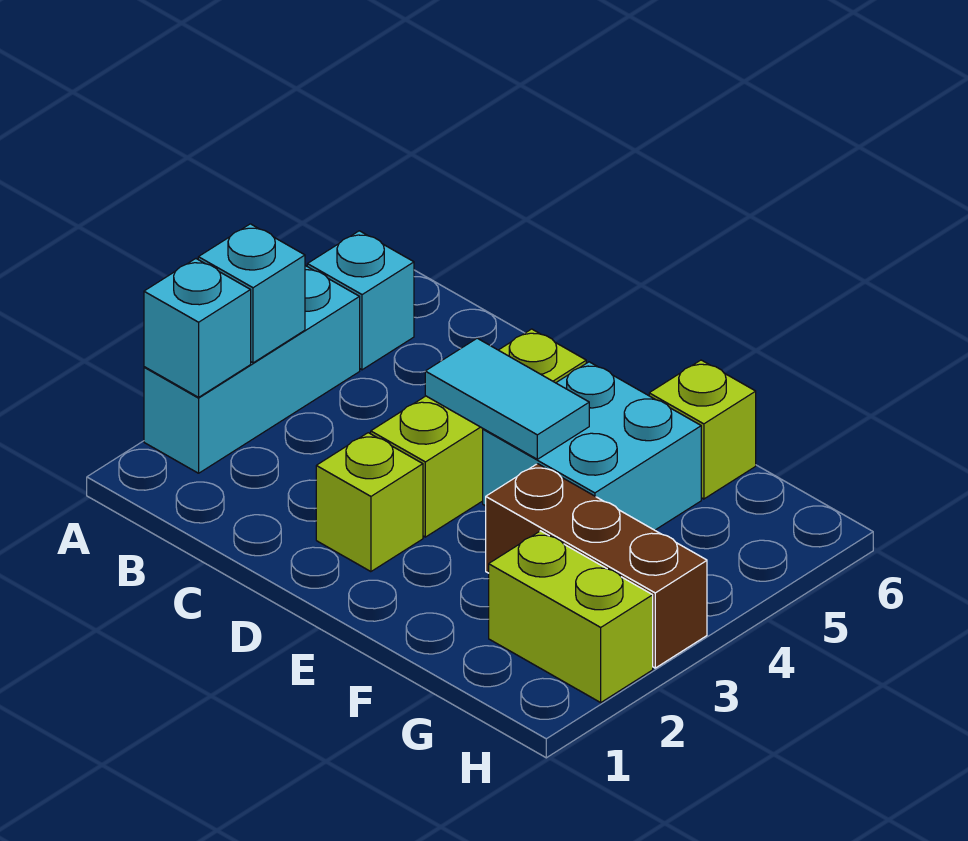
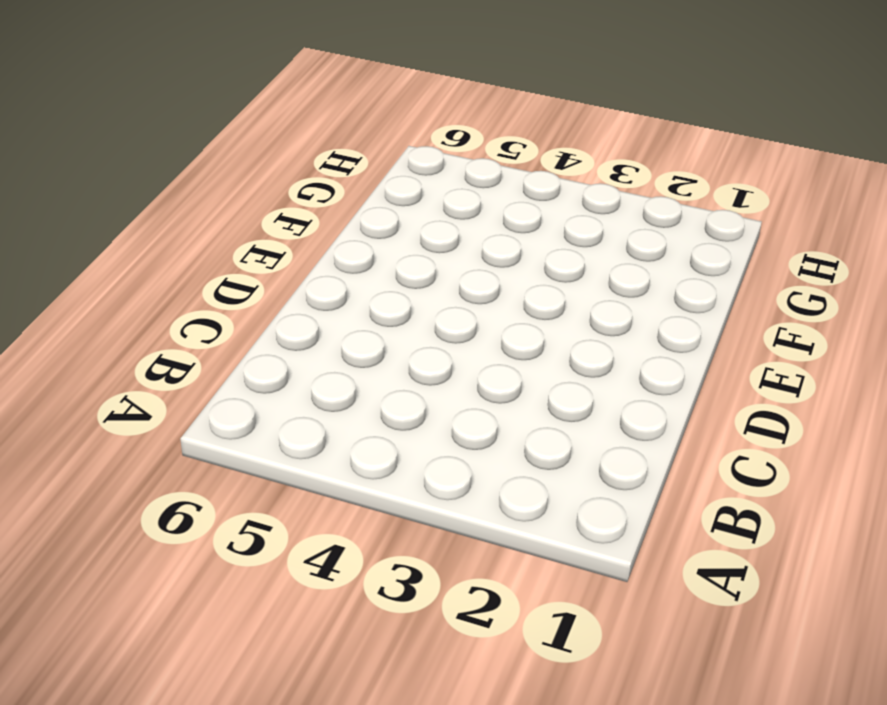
none -> cyan brick A2:A4 level 1
none -> cyan brick A5 level 1

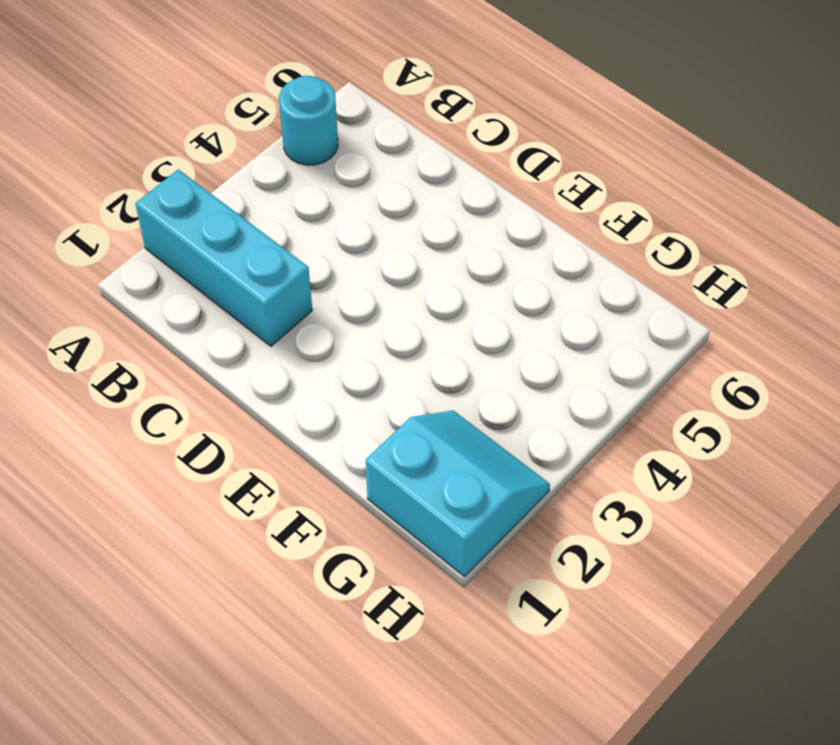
cyan brick A2:C2 level 1 -> cyan brick A2:A4 level 1
cyan round brick A5 level 1 -> cyan brick A5 level 1
cyan slope G1:H2 level 1 top 1 -> lime brick G2:H2 level 1
none -> lime brick D2 level 1
none -> lime brick D3:D5 level 1

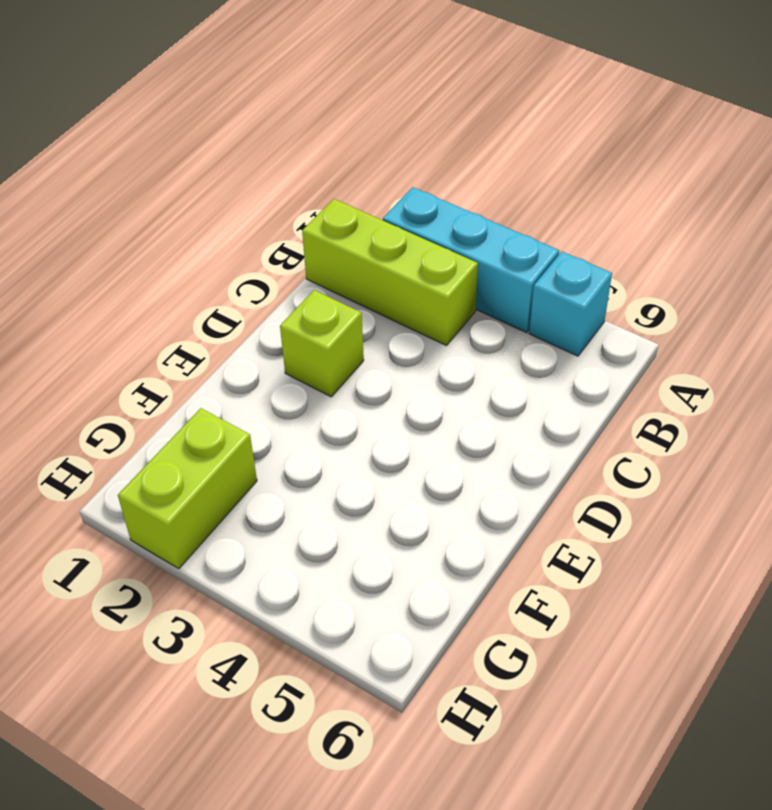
lime brick B1:B3 level 1 -> lime brick D3:D5 level 1
none -> cyan brick E4:F5 level 1
none -> brown brick F3:H3 level 1

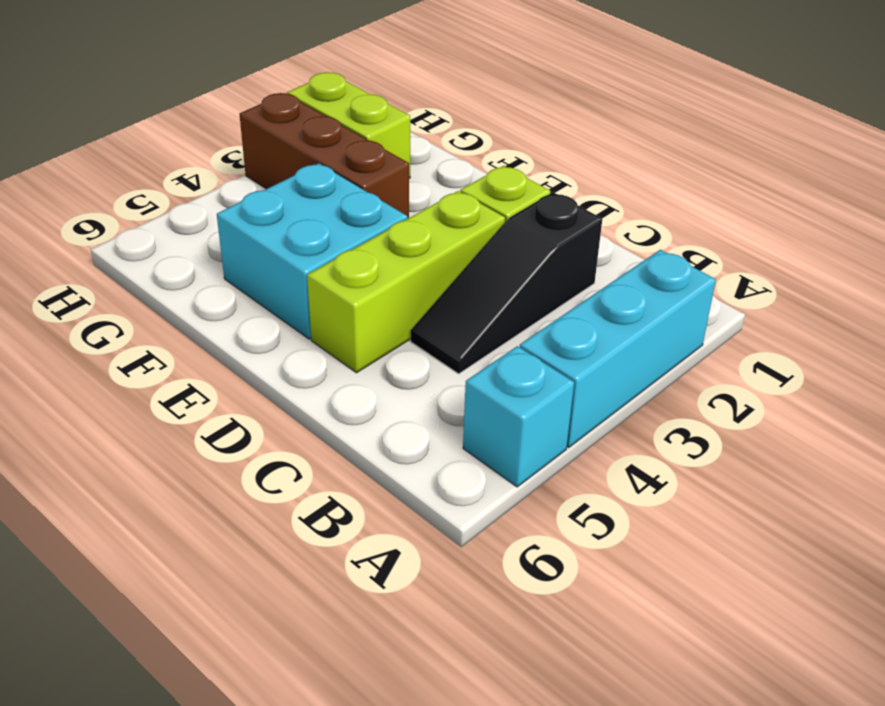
black slope C2:C4 level 1 top 2 -> none
none -> lime brick F6 level 1
none -> cyan brick A2 level 2

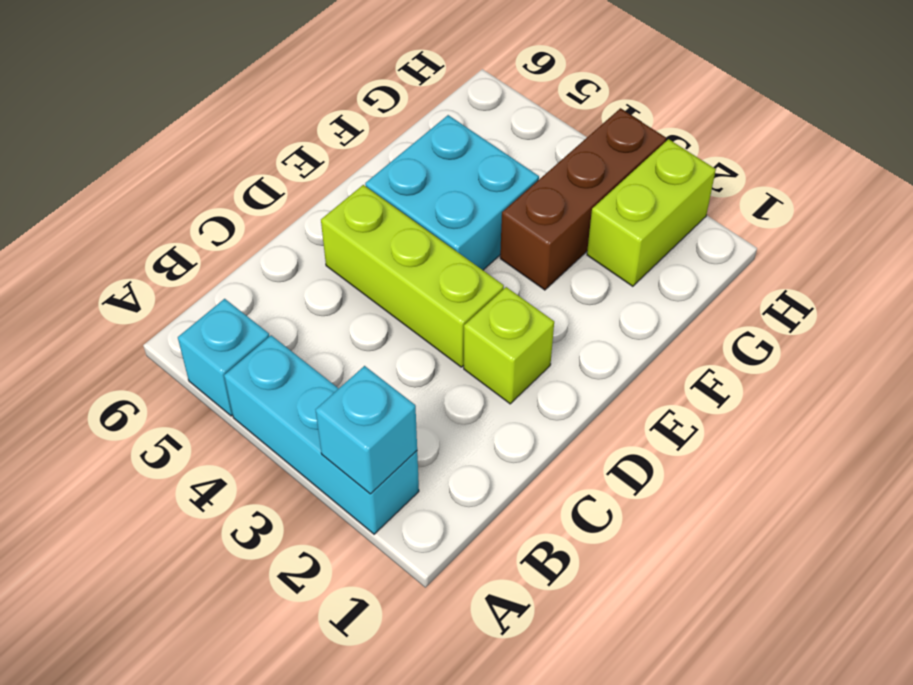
none -> lime brick F6 level 1
none -> cyan brick A3 level 2

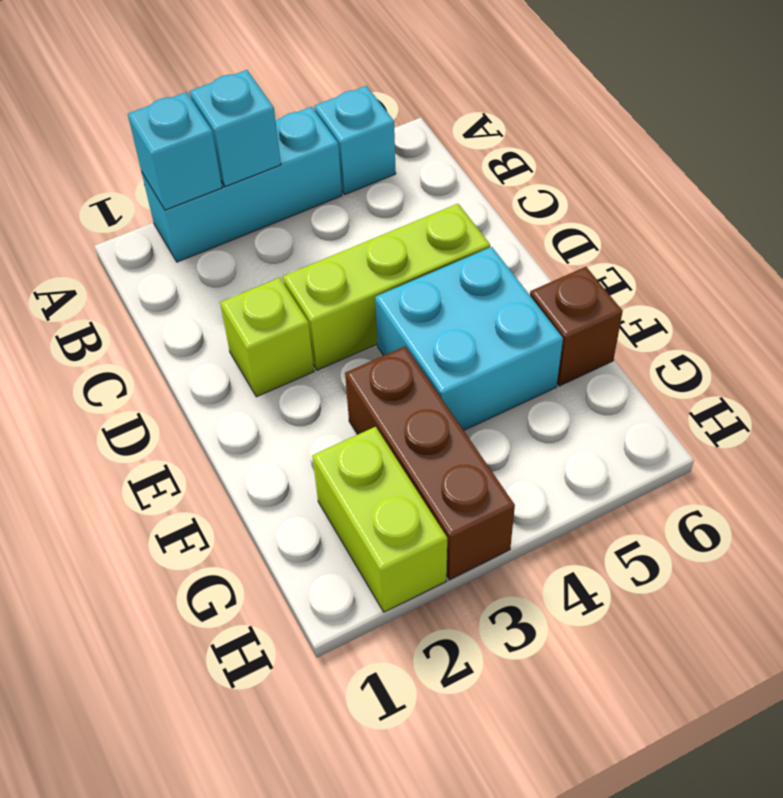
brown brick F6 level 1 -> lime brick F6 level 1
none -> cyan tile D4:E4 level 2

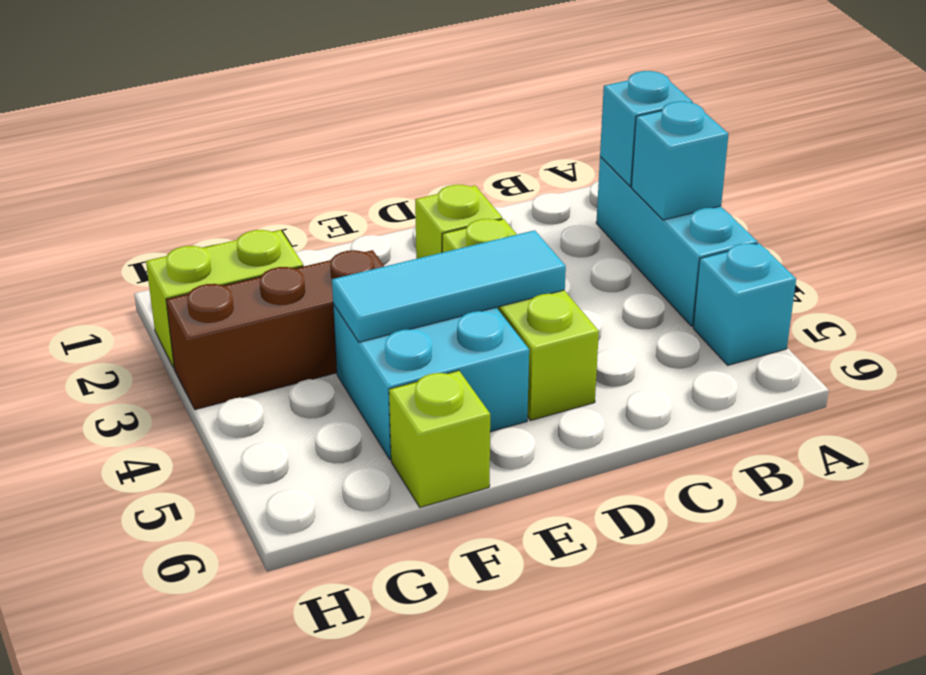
cyan tile D4:F4 level 2 -> cyan tile D4:E4 level 2

